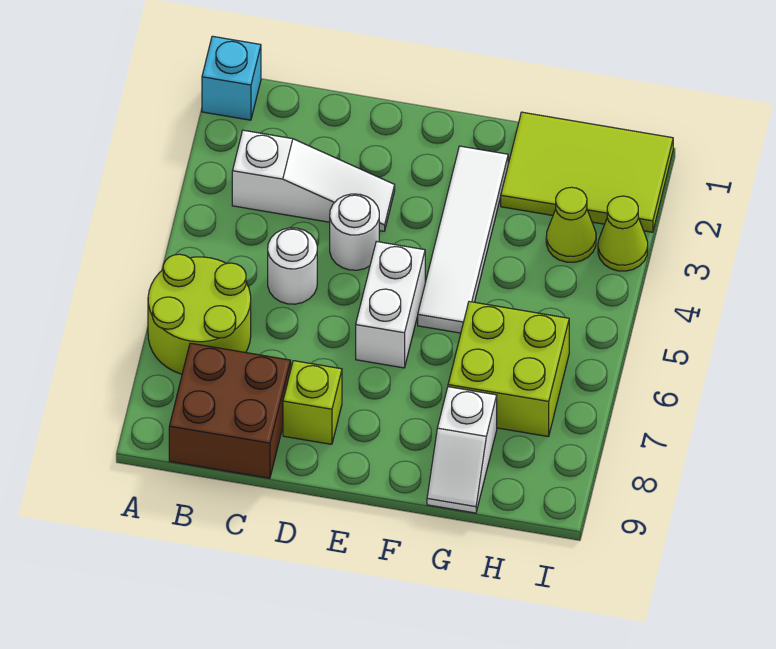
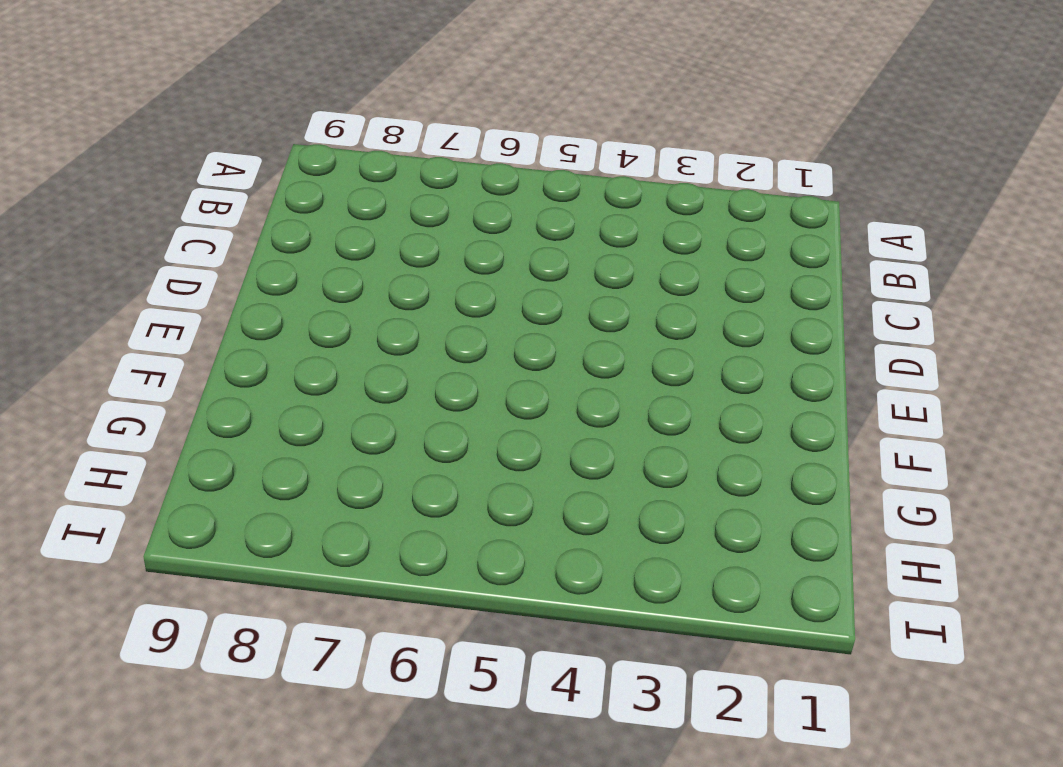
none -> cyan brick A1 level 1
none -> lime round brick A6:B7 level 1
none -> white slope B3:D3 level 1 top B

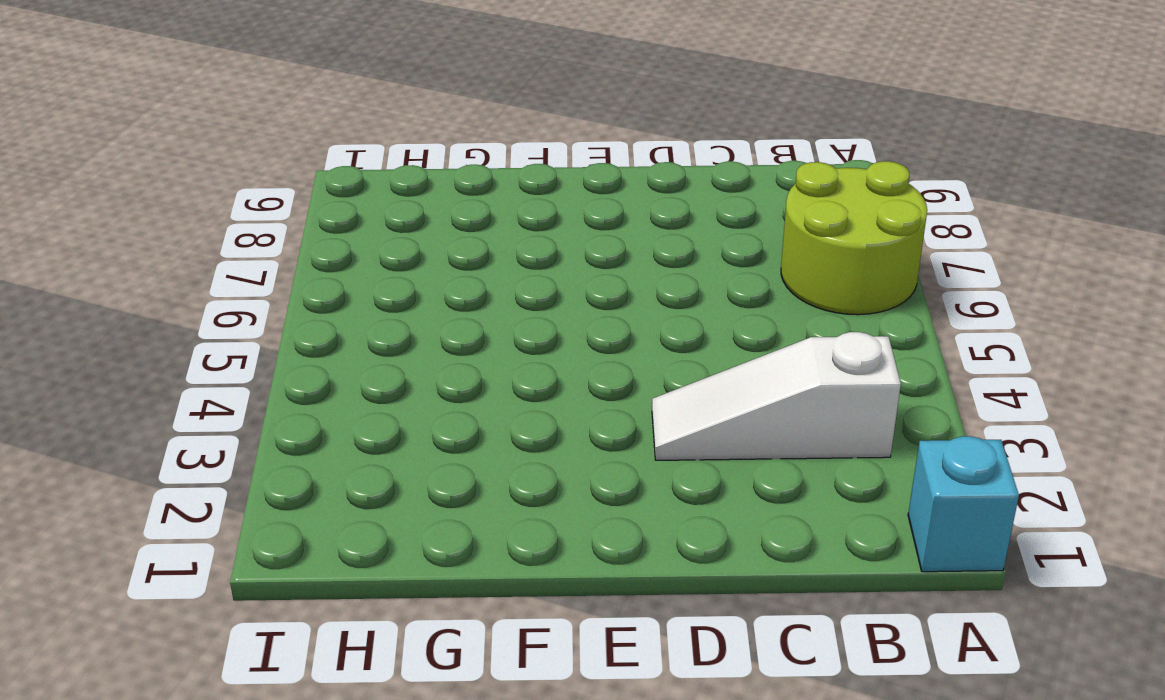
none -> brown brick B8:C9 level 1
none -> white round brick C5 level 1
none -> white round brick D4 level 1

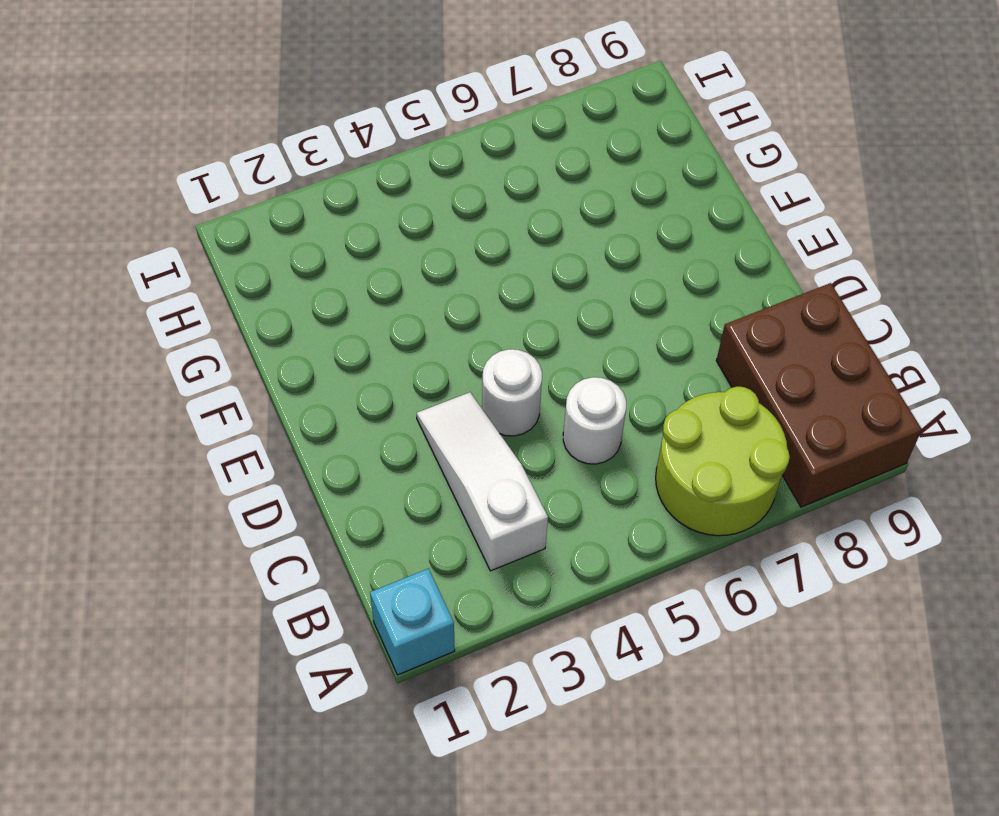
brown brick A8:C9 level 1 -> brown brick B8:C9 level 1
none -> lime brick D8 level 1
none -> white brick E5:E6 level 1
none -> white tile F2:F5 level 1

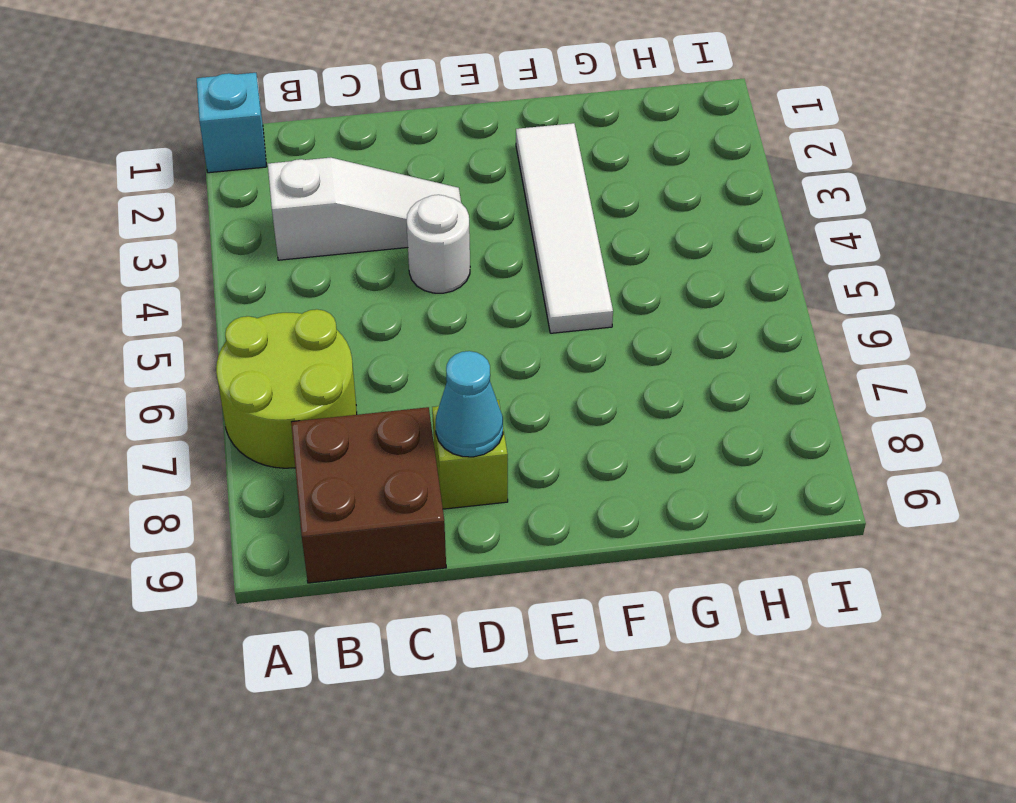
cyan cone D8 level 2 -> none
none -> white round brick C5 level 1
none -> white brick E5:E6 level 1
none -> lime tile G1:I2 level 1

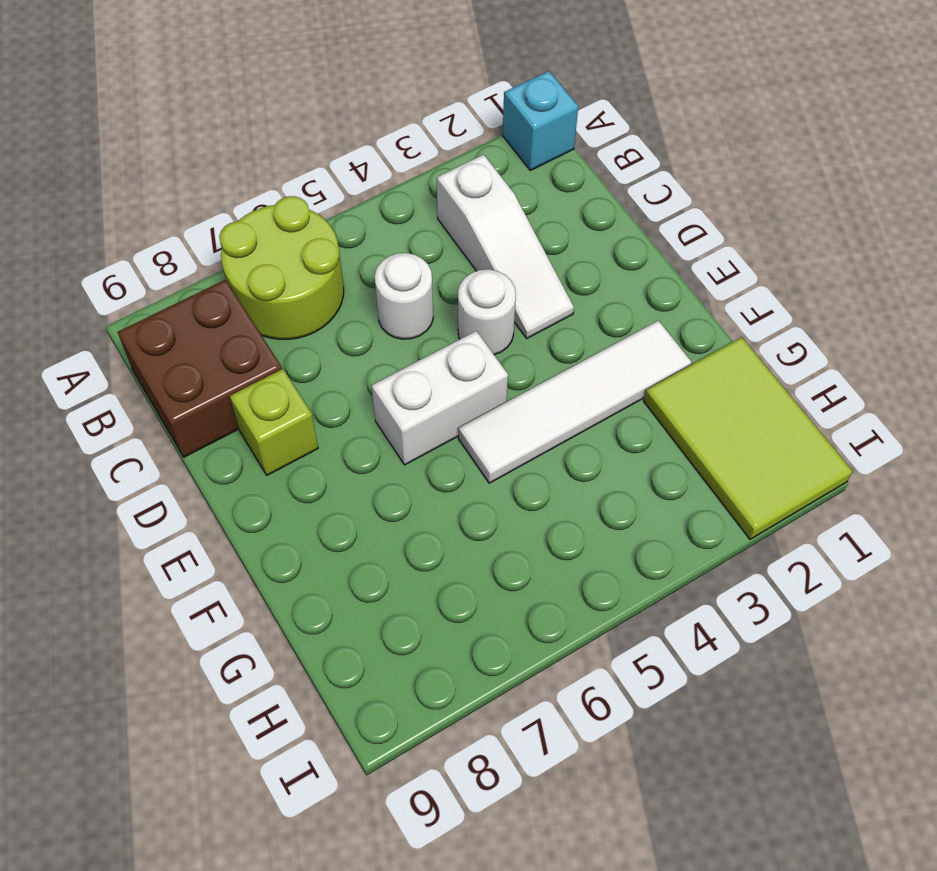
none -> lime brick G6:H7 level 1
none -> white slope G8:G9 level 1 top 8
none -> lime cone H3 level 1

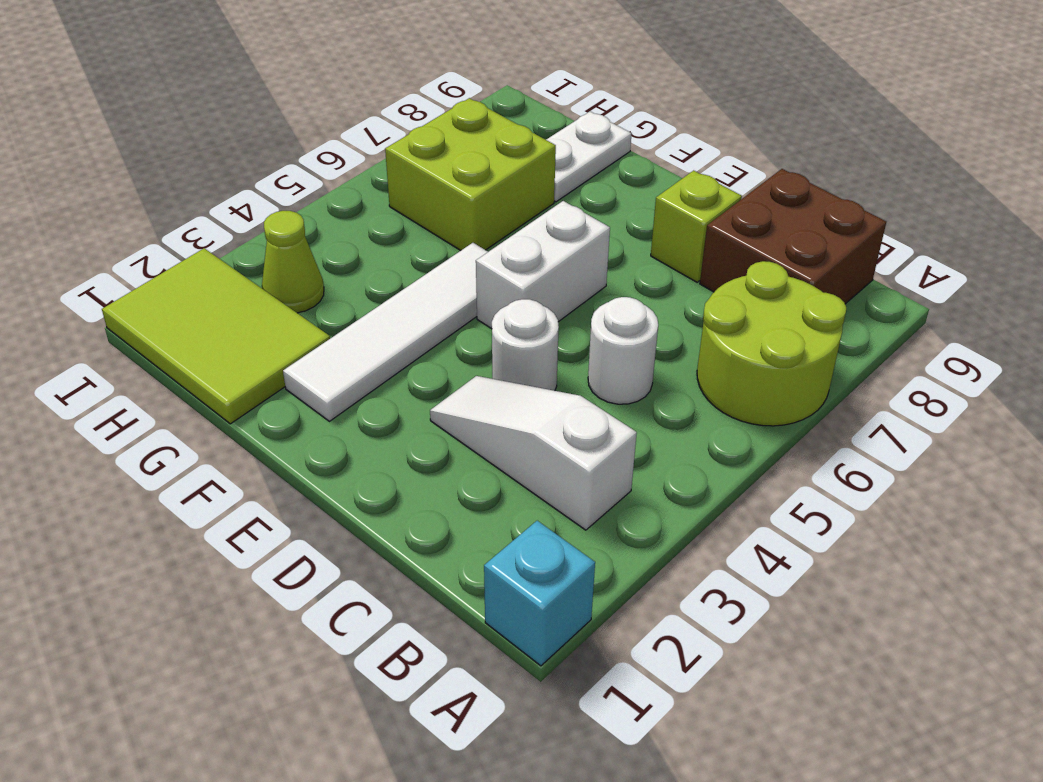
white plate G8:G9 level 1 -> white slope G8:G9 level 1 top 8
none -> lime cone I3 level 1

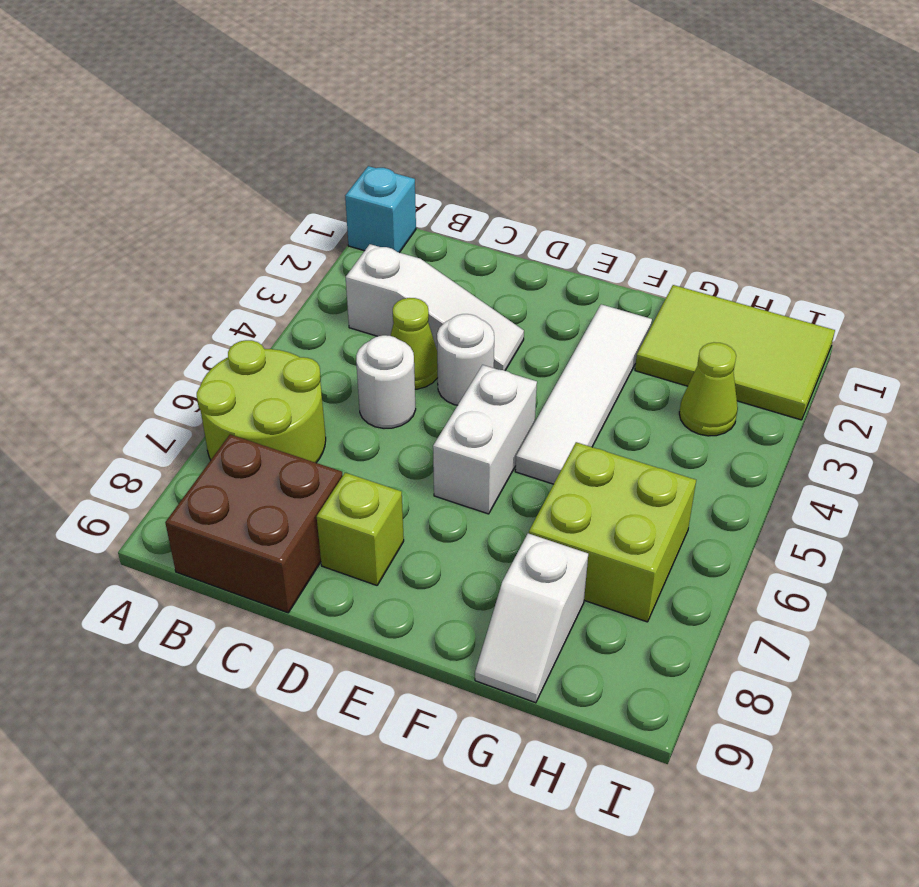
lime cone C4 level 1 -> lime cone I3 level 1

